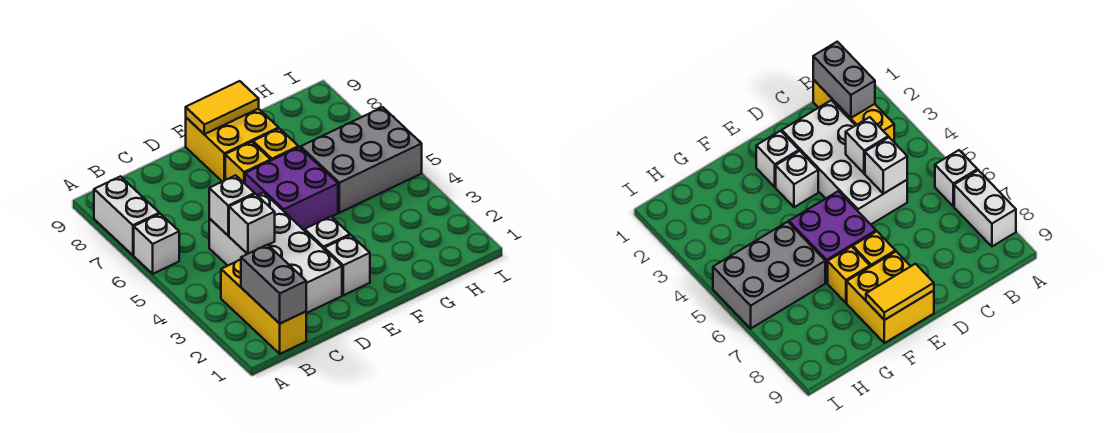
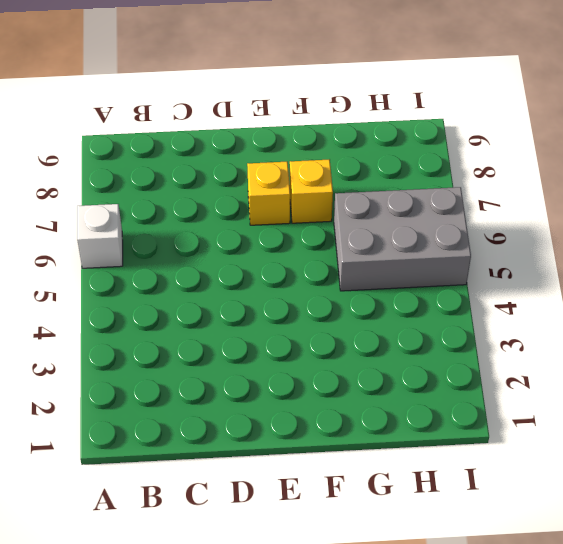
none -> white brick A7:A8 level 1
none -> yellow brick B1:B3 level 1
none -> white brick C2:D5 level 1

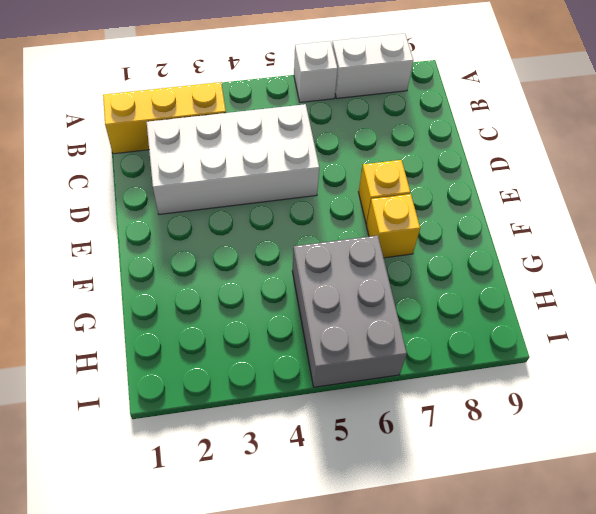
none -> white brick E2 level 1
none -> white brick E3 level 1
none -> purple brick E5:F6 level 1

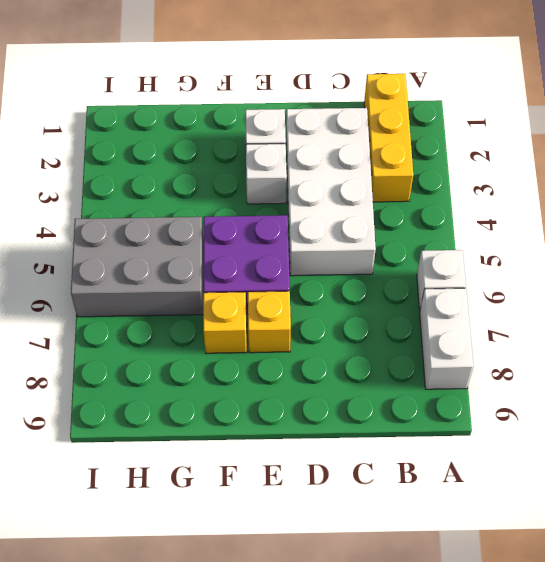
none -> yellow brick E8:F9 level 1
none -> grey brick B1:B2 level 2
none -> white brick C4 level 2

